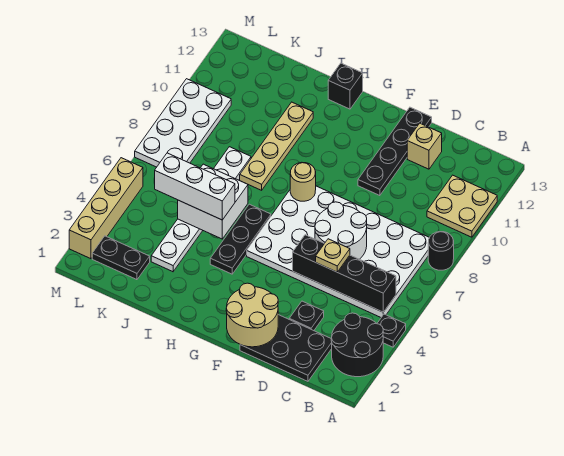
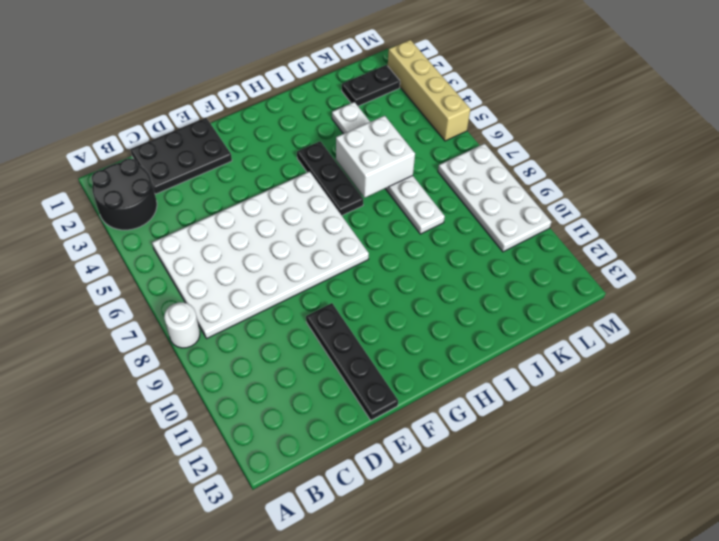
white round brick A8 level 1 -> black round brick A8 level 1
none -> black plate A4 level 1
none -> tan plate A10:B11 level 1
none -> black plate D3 level 1

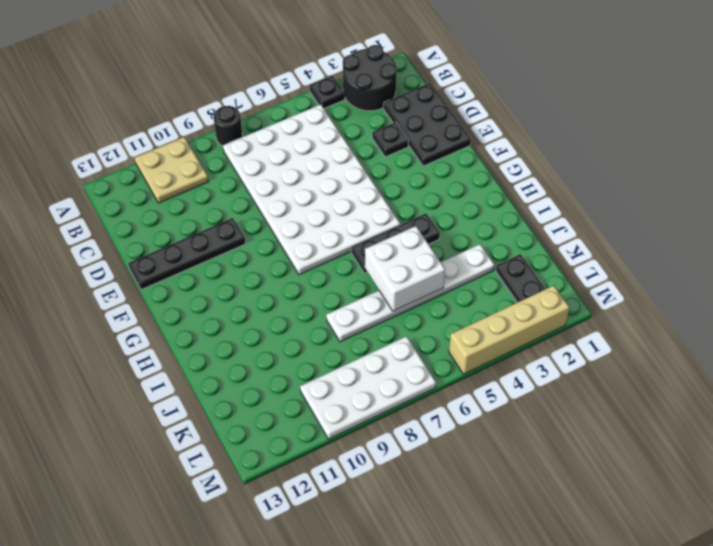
none -> tan brick D12 level 1
none -> black brick H13 level 1
none -> tan plate I8:I11 level 1

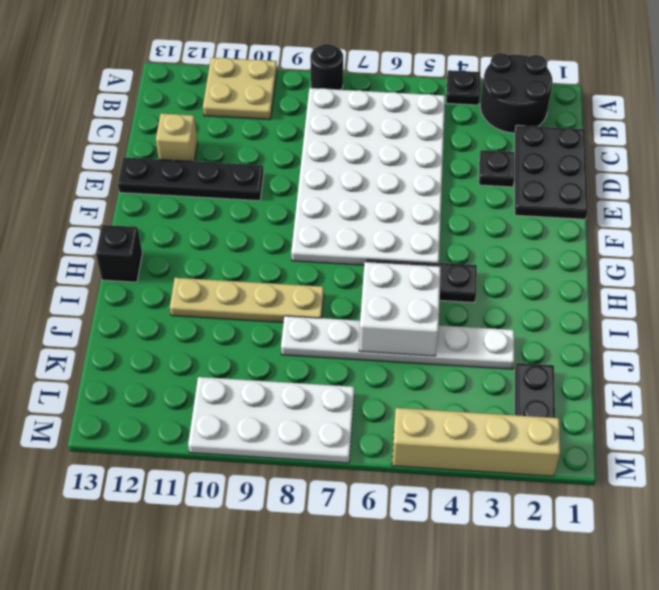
none -> black brick B5:E5 level 2
none -> white round brick D6:E7 level 2
none -> tan round brick E1:F2 level 2

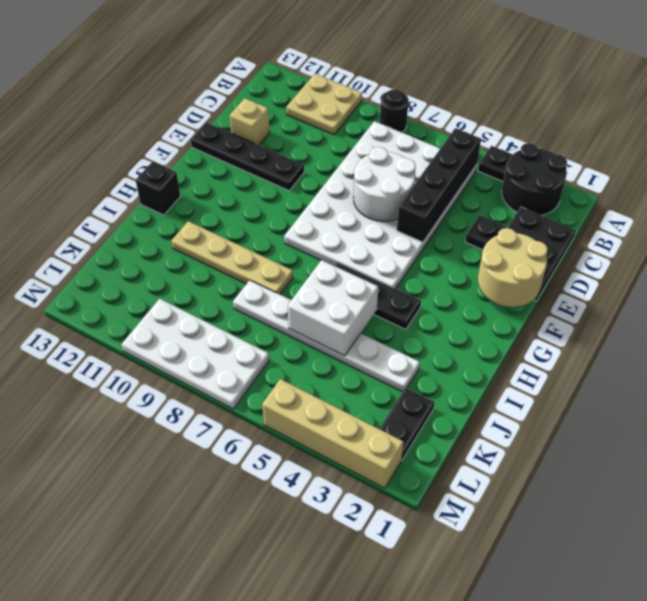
none -> tan round brick G8 level 2
none -> tan plate D5 level 3
none -> white brick I5:K5 level 3

